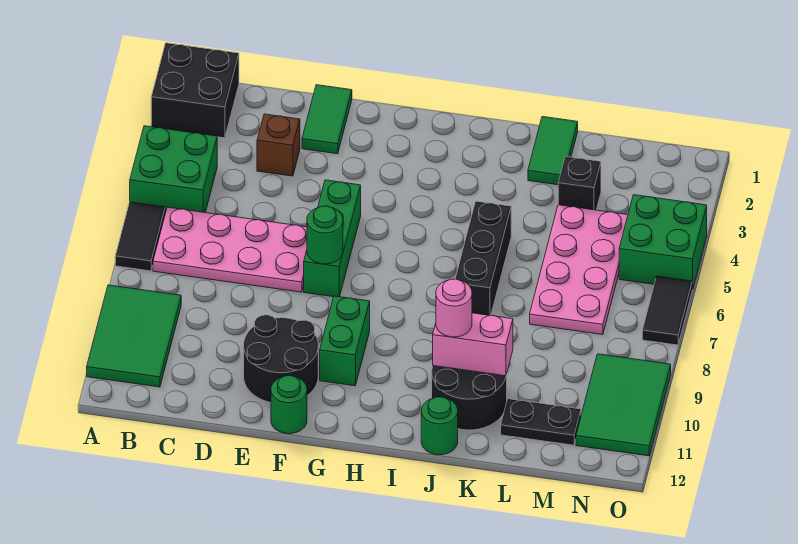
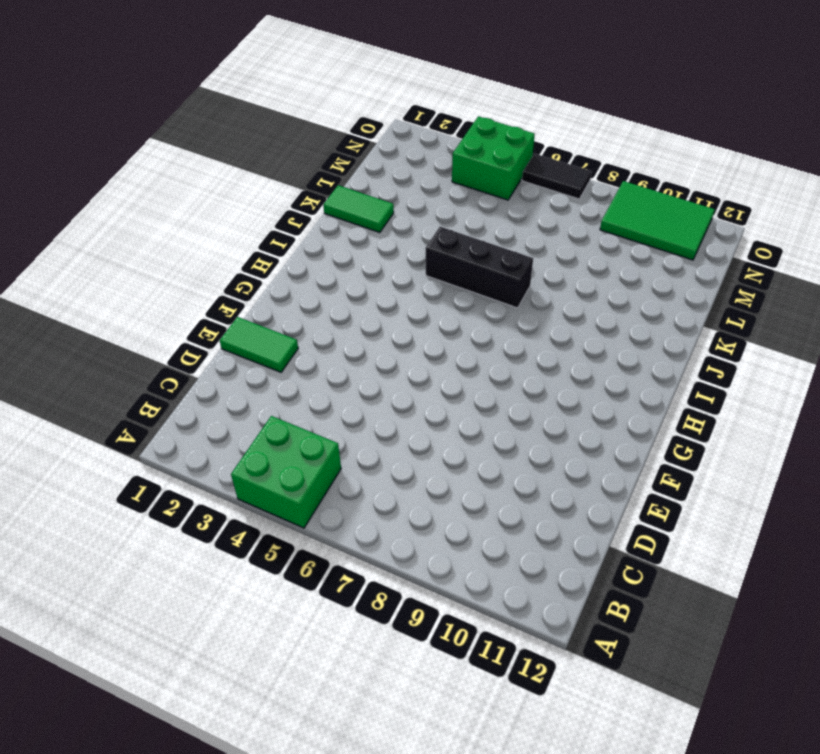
none -> black brick A1:B2 level 1
none -> black tile A6:A7 level 1
none -> green tile A9:B11 level 1

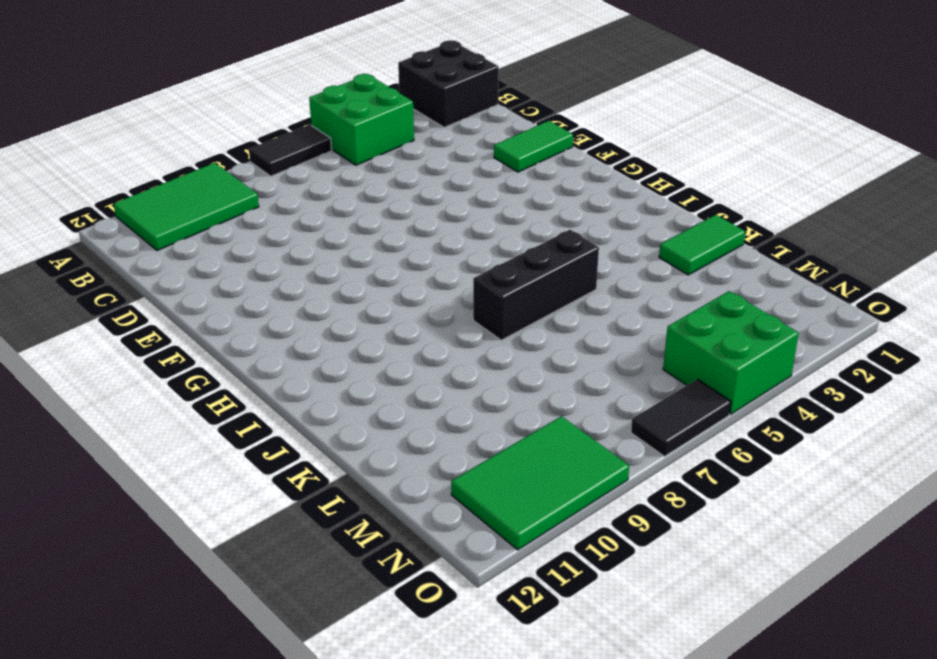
none -> pink plate B6:E7 level 1
none -> brown brick D3 level 1
none -> black round brick E10:F11 level 1

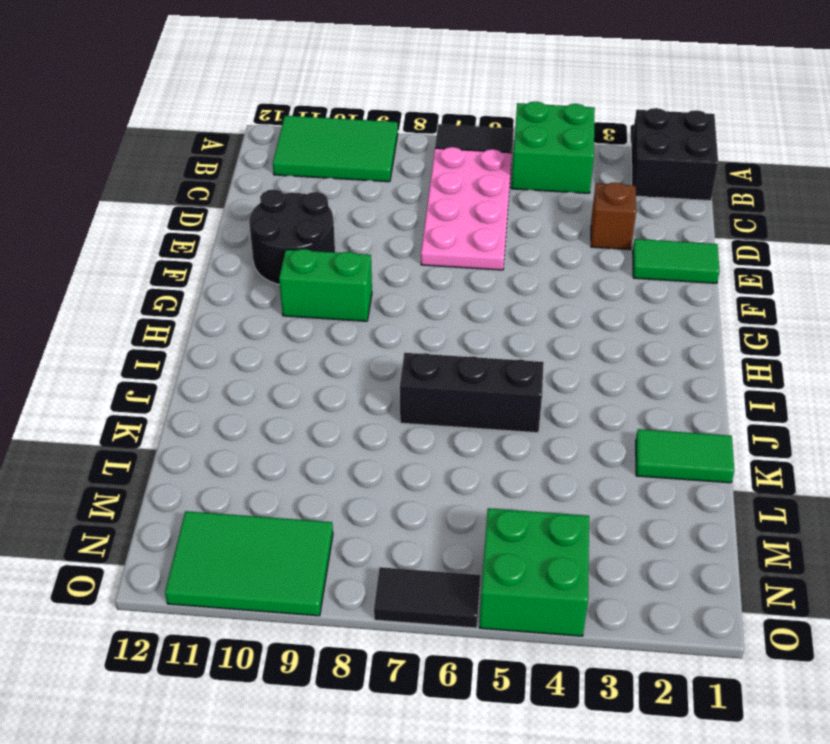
none -> green brick F5:F7 level 1
none -> green round brick F12 level 1
none -> black round brick J10:K11 level 1

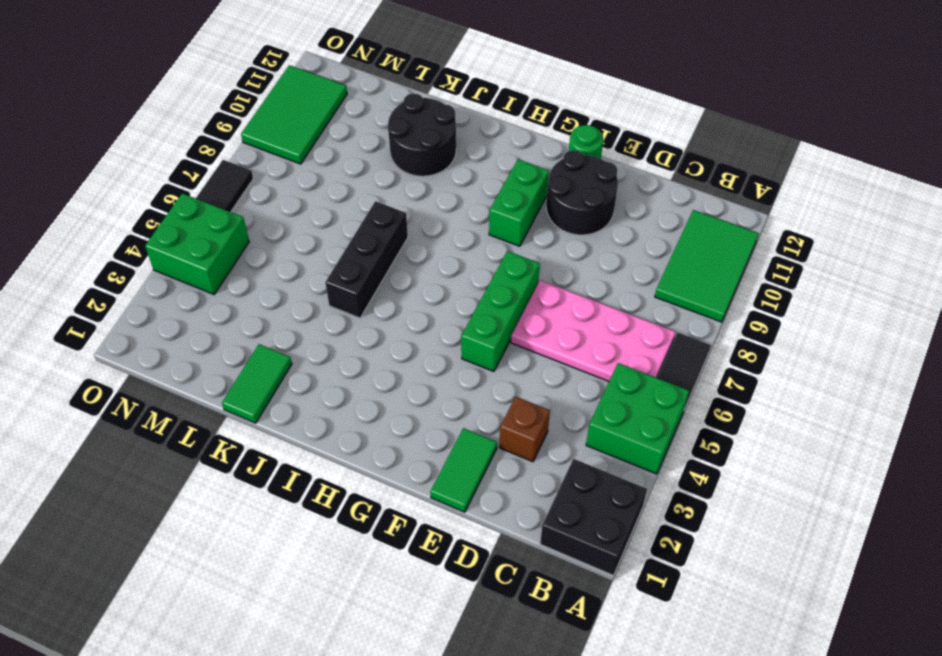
none -> green round brick J12 level 1
none -> black brick L3 level 1
none -> pink plate L4:M7 level 1

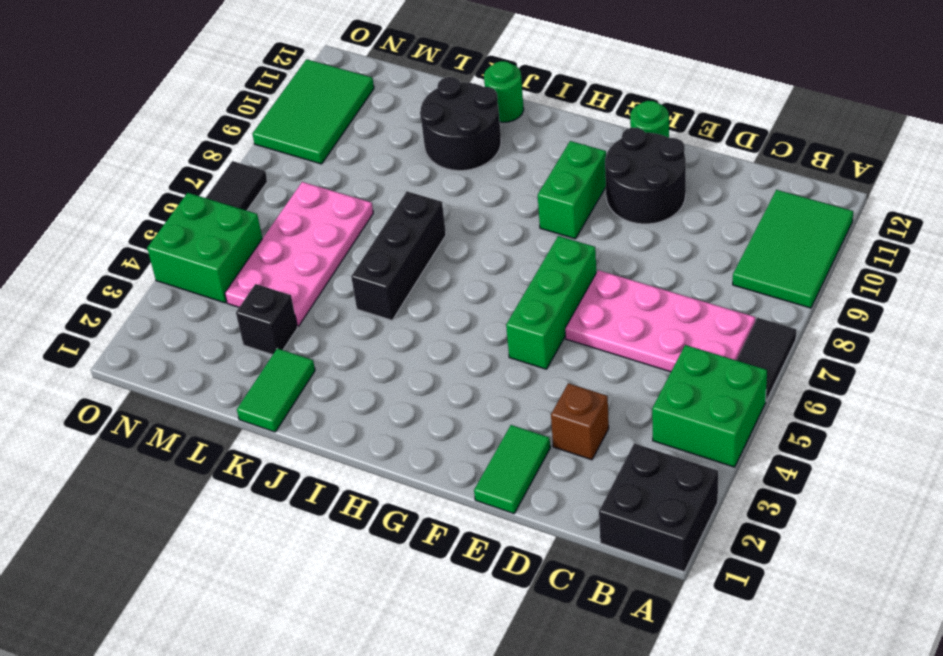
none -> black plate L11:M11 level 1
none -> green round brick F7 level 2
none -> pink brick J10:K10 level 2

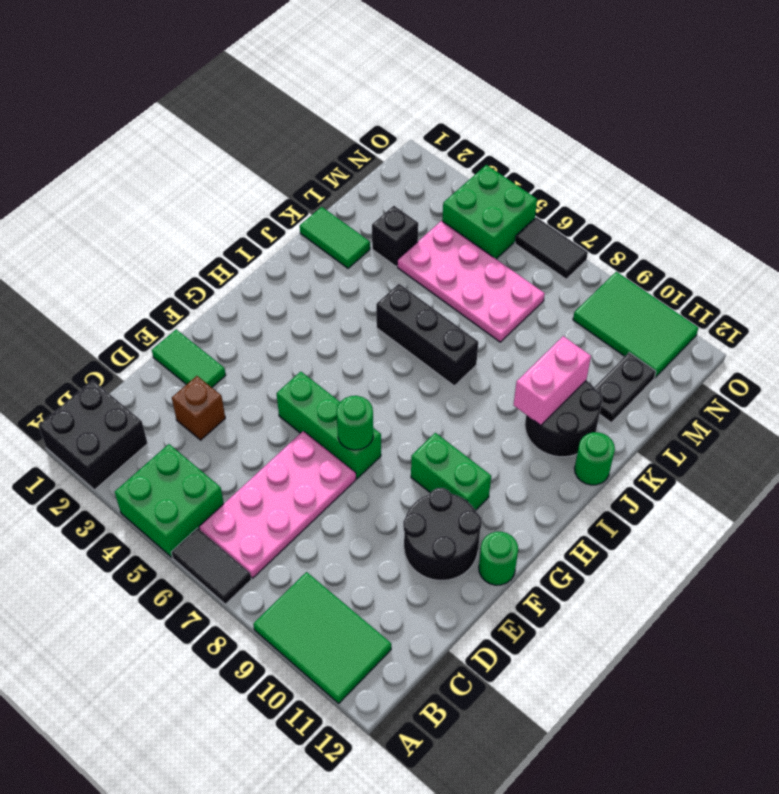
none -> pink round brick J10 level 3

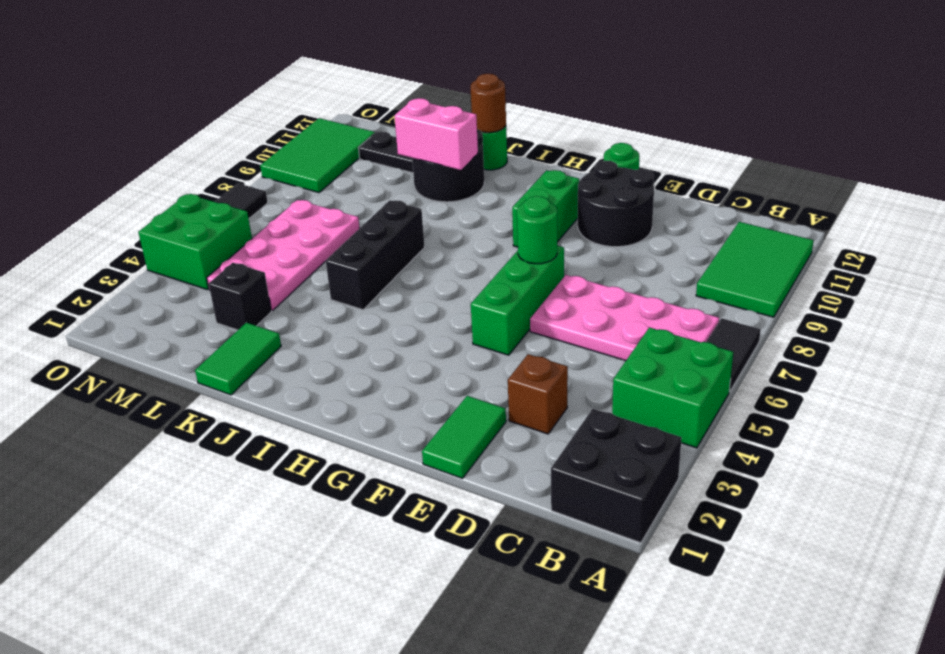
brown round brick J12 level 2 -> none
none -> pink round brick J10 level 3

